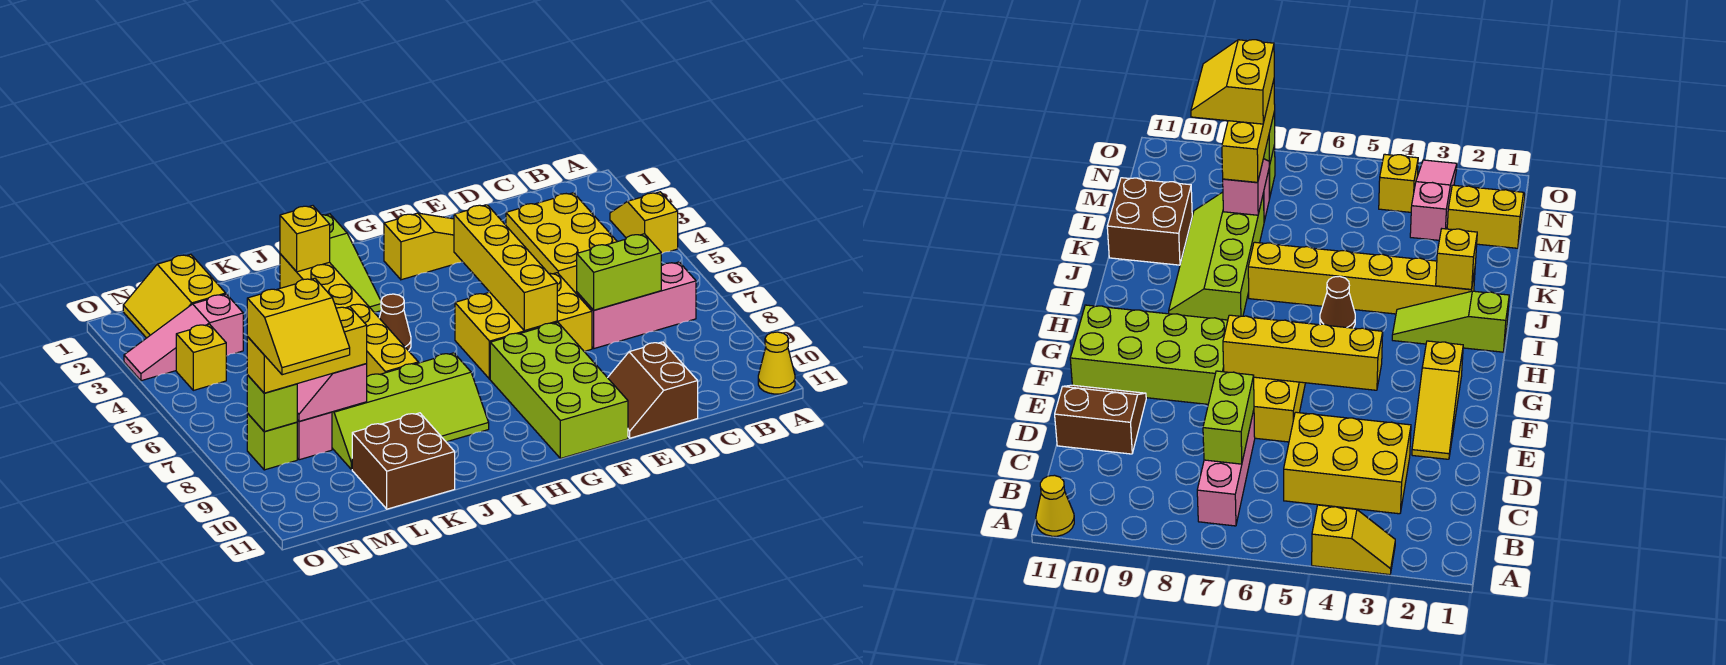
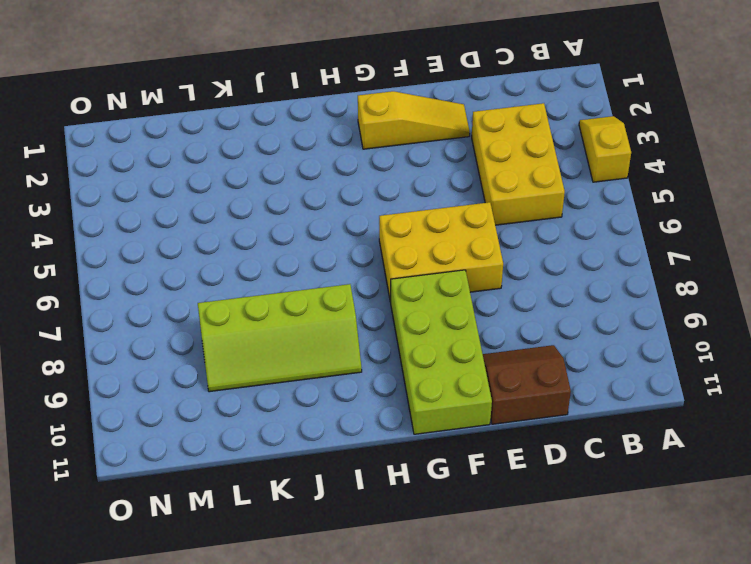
brown slope D10:E11 level 1 top 11 -> brown slope D10:E11 level 1 top D
none -> yellow cone A11 level 1
none -> pink brick B7:D7 level 1
none -> lime slope I1:I3 level 1 top 1

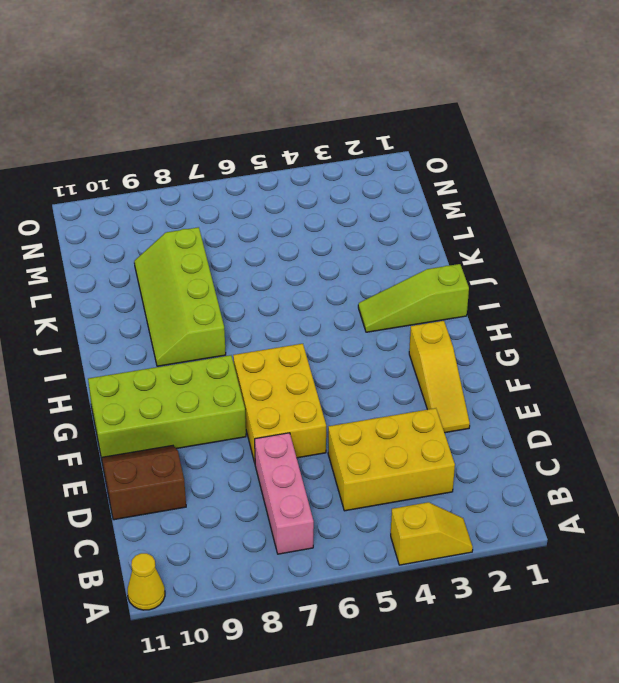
none -> brown cone I5 level 1
none -> yellow brick J2:J7 level 1
none -> brown brick K10:L11 level 1

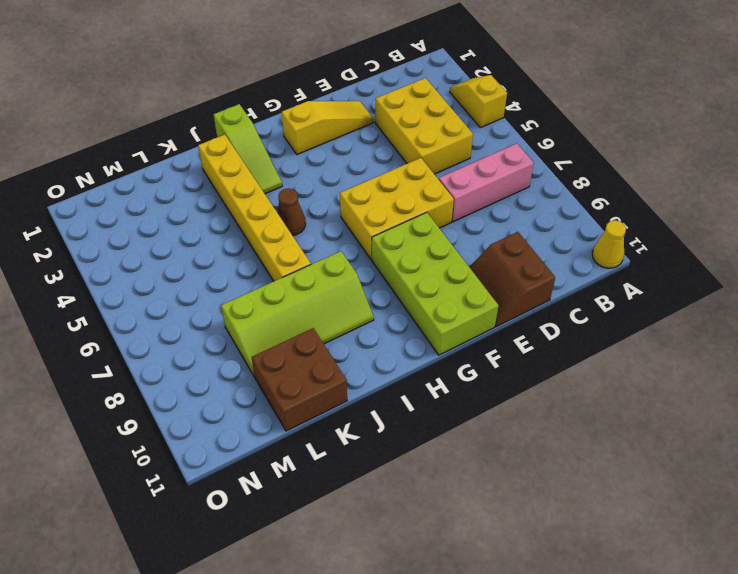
none -> yellow slope M1:N2 level 1 top M
none -> pink slope M3:O3 level 1 top M
none -> pink brick M8 level 1

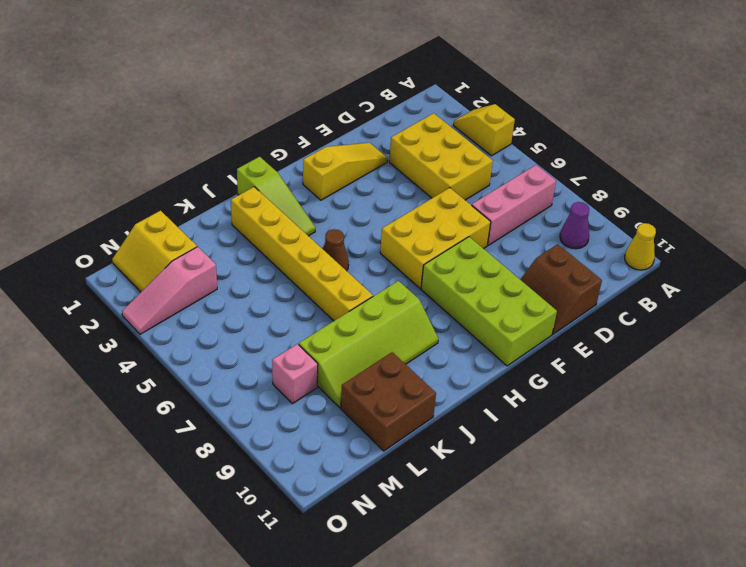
purple cone B9 level 1 -> none
none -> yellow brick N4 level 1
none -> lime brick N8 level 1
none -> lime brick C7:D7 level 2

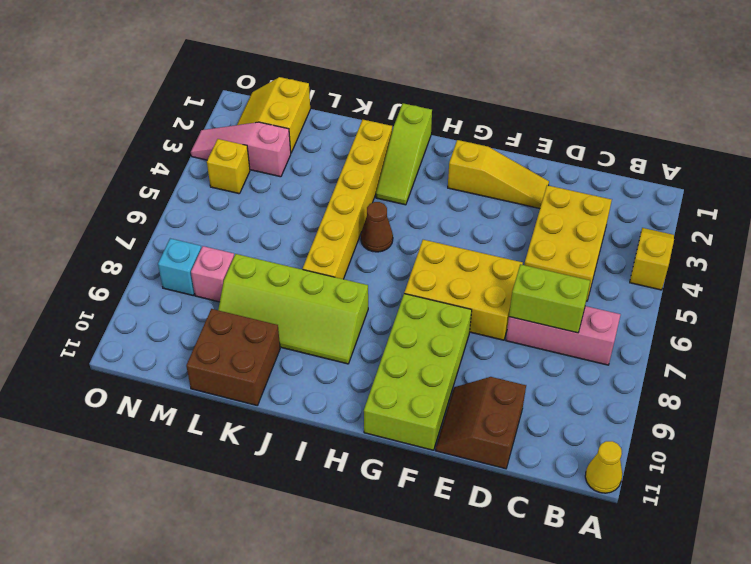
cyan brick N8 level 1 -> lime brick N8 level 1
none -> yellow brick F4:F7 level 2
none -> yellow brick J2 level 2
none -> pink slope L8:M8 level 2 top L

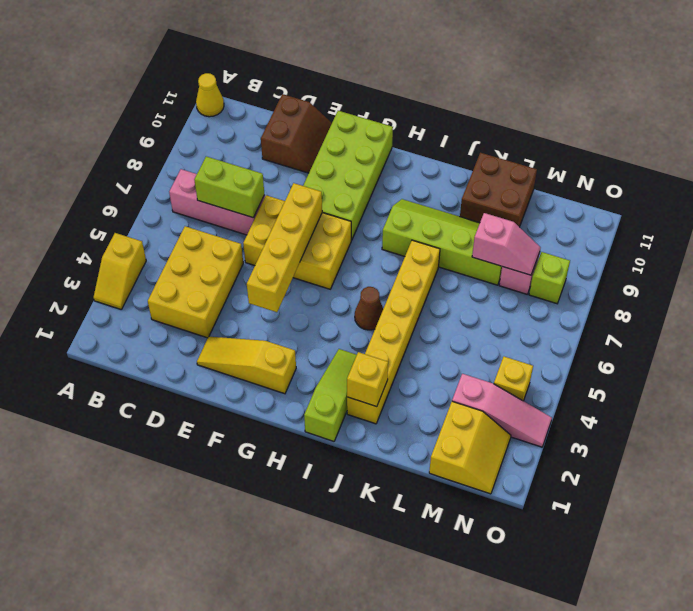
none -> lime brick N8 level 2
none -> yellow brick L8:N8 level 3
none -> yellow slope M8:N9 level 4 top 8

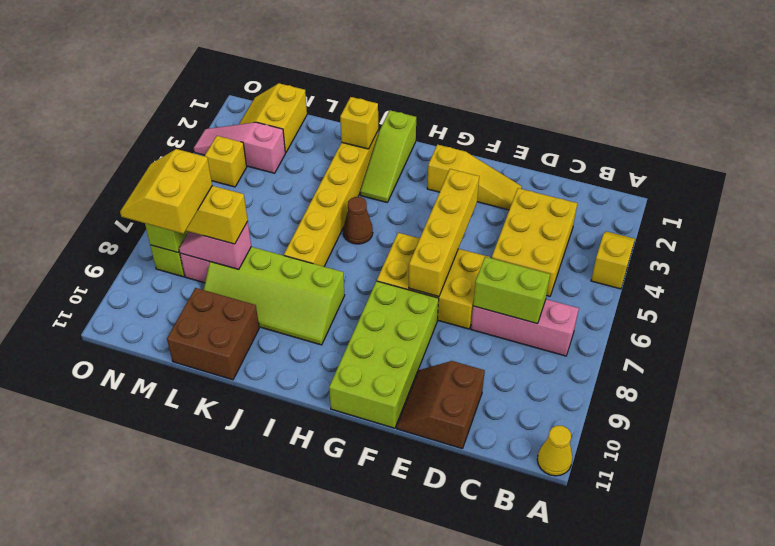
yellow slope M8:N9 level 4 top M -> yellow slope M8:N9 level 4 top 8

